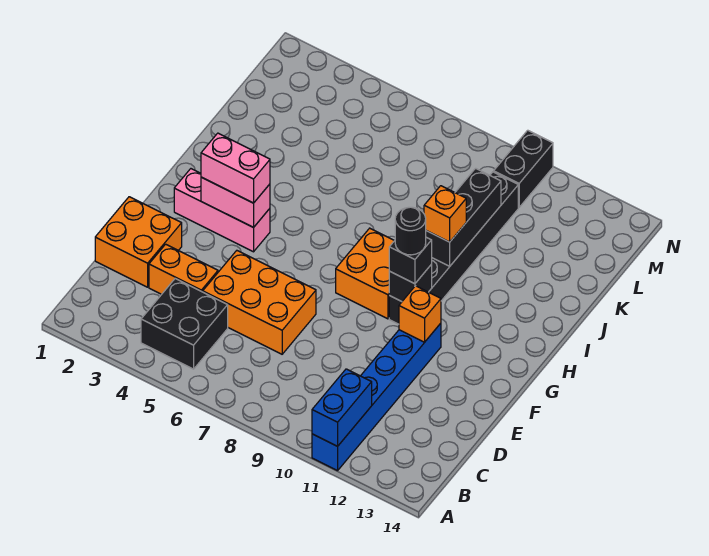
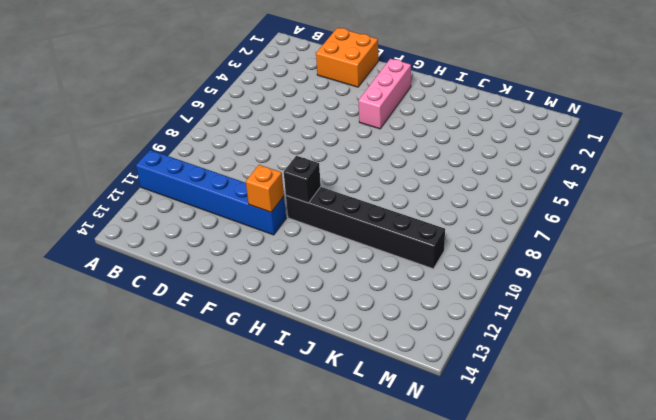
none -> black brick B4:C5 level 1
none -> orange brick D3:D4 level 1
none -> orange brick D5:E7 level 1

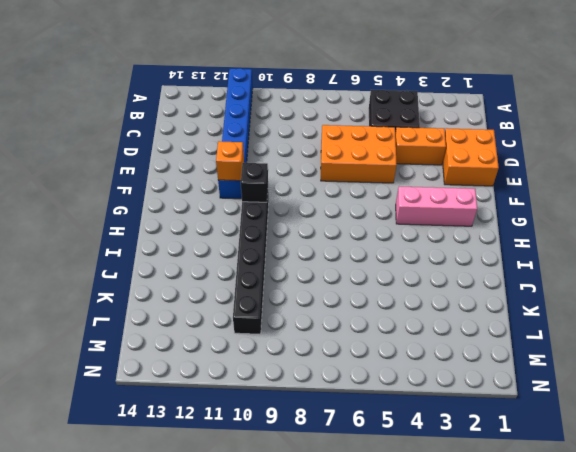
none -> orange brick G8:H9 level 1
none -> black brick M10:N10 level 1
none -> blue brick A11:B11 level 2

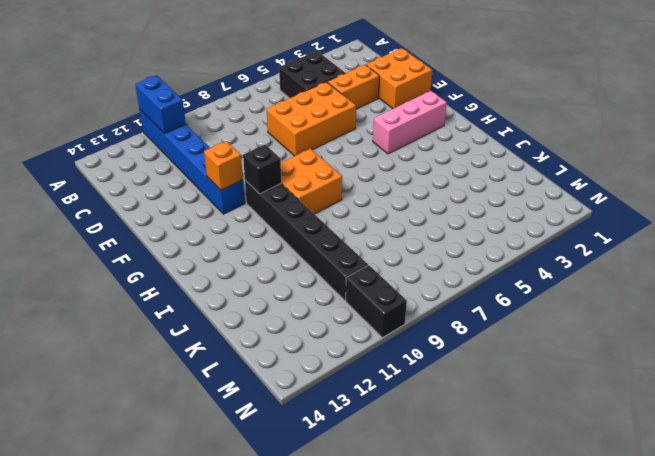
none -> pink brick G3:G4 level 2
none -> black brick I10:K10 level 2
none -> pink brick G3:G4 level 3

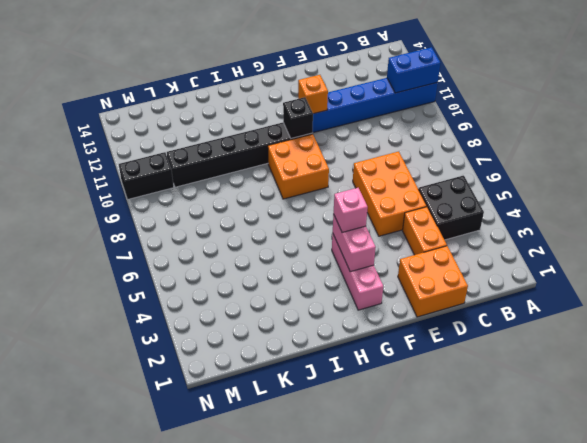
pink brick G4 level 3 -> pink brick G3:G4 level 3
none -> black brick I10:K10 level 2
none -> black brick G10 level 3
none -> orange brick I10 level 3

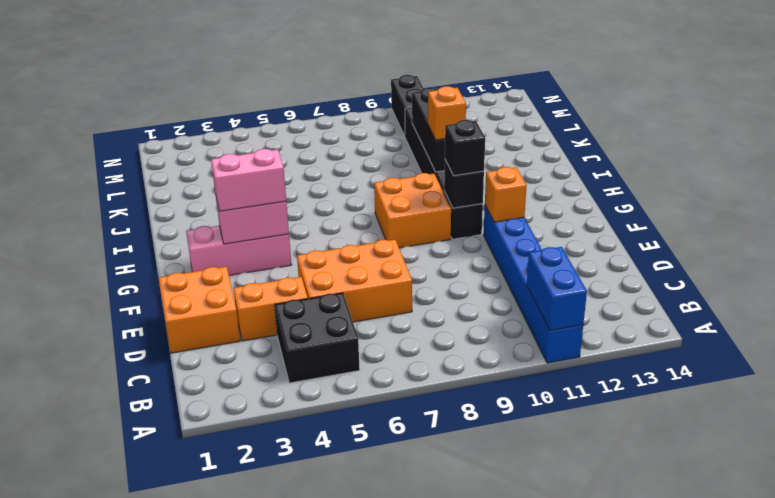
none -> black round brick G10 level 4

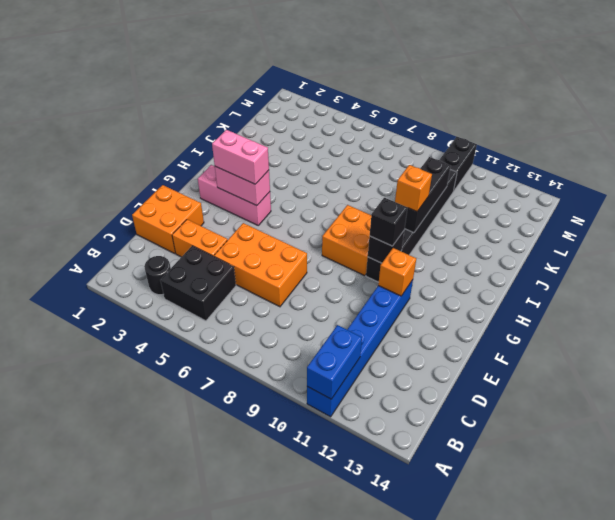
black round brick B3 level 1 -> black round brick G10 level 4

